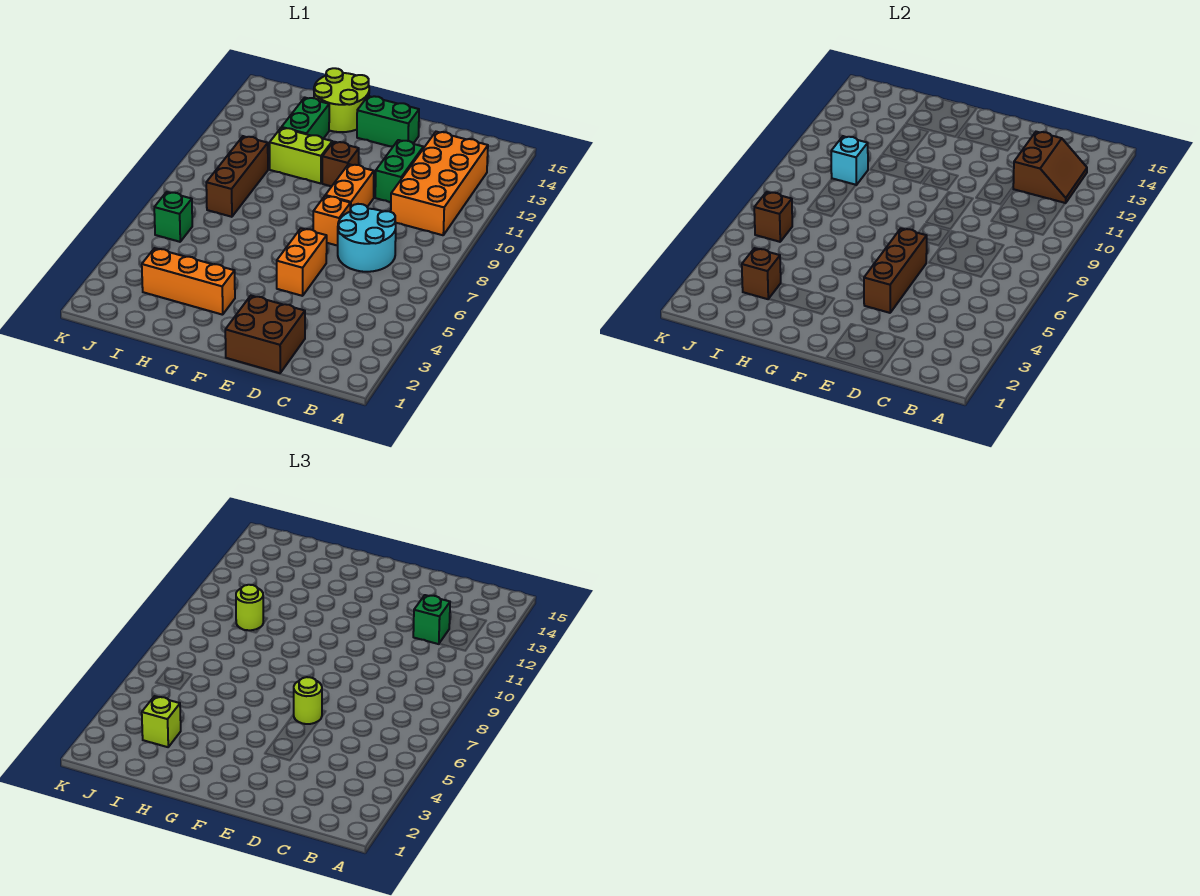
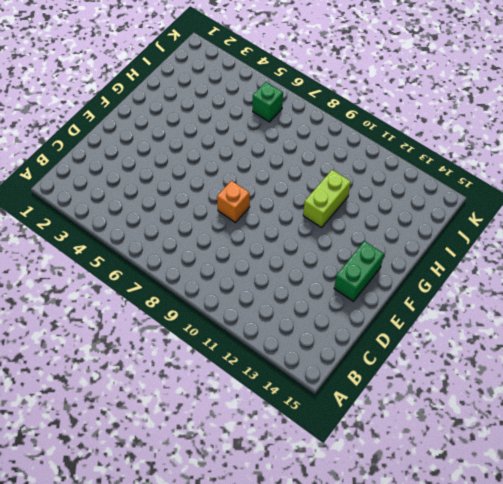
none -> orange brick B10:C13 level 1
none -> cyan round brick C7:D8 level 1
none -> brown brick D1:E2 level 1

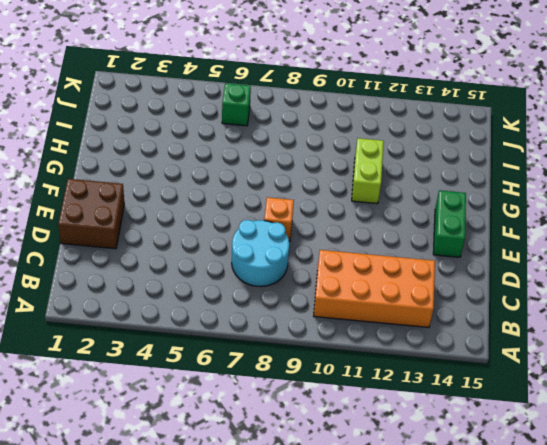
none -> green brick D11:D12 level 1
none -> orange brick E5:E6 level 1
none -> orange brick E9:E10 level 1

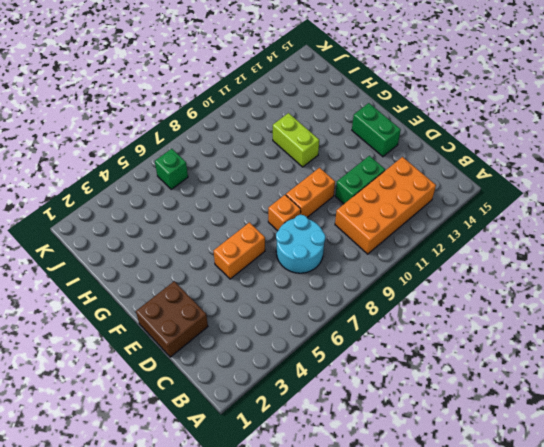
none -> brown brick F11 level 1
none -> orange brick G3:I3 level 1
none -> lime round brick G14:H15 level 1

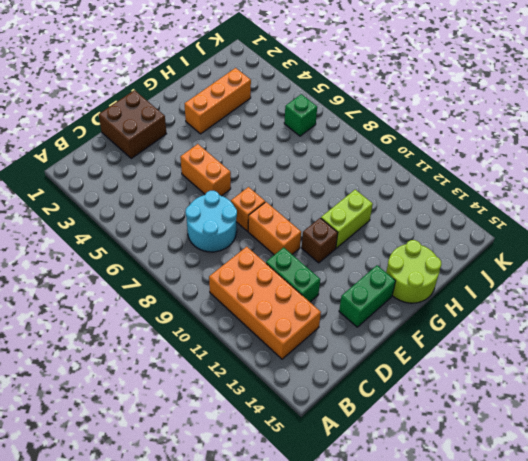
none -> green brick H12:H13 level 1
none -> brown brick I8:I10 level 1
none -> brown slope B12:C13 level 2 top C

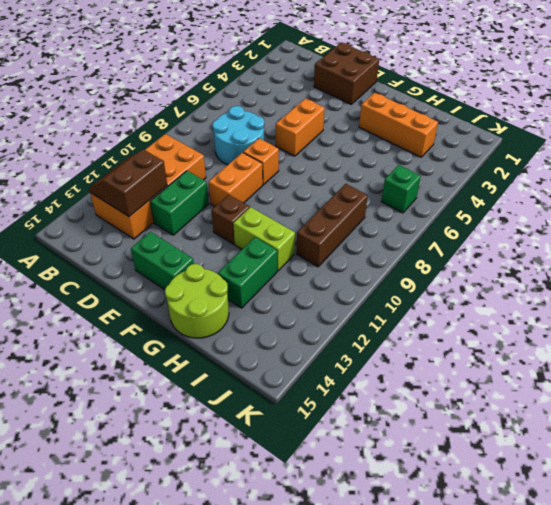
none -> brown brick E4:E6 level 2
none -> brown brick I3 level 2
none -> cyan brick I10 level 2

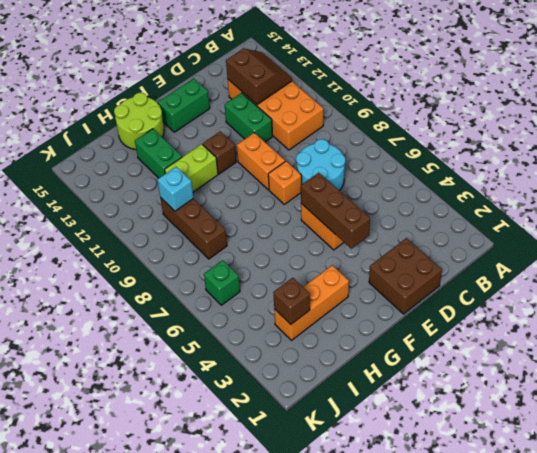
none -> brown brick J6 level 2
none -> green brick C12 level 3
none -> lime round brick E6 level 3

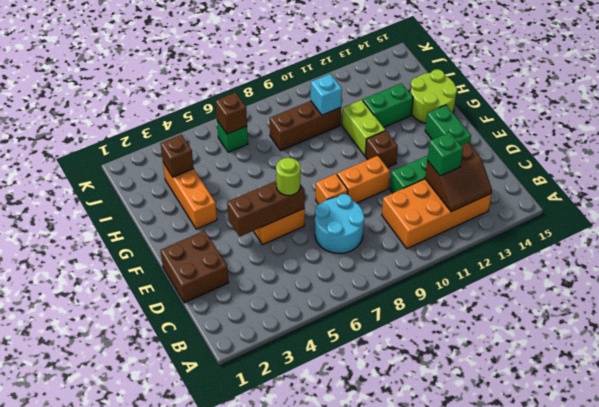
none -> lime brick I3 level 3
none -> lime round brick I10 level 3

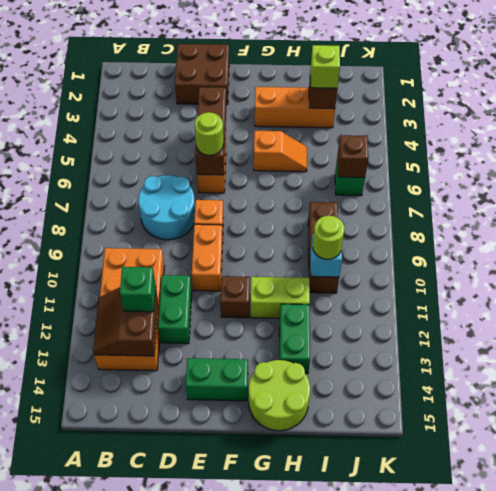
orange slope G5:H5 level 1 top G -> none

